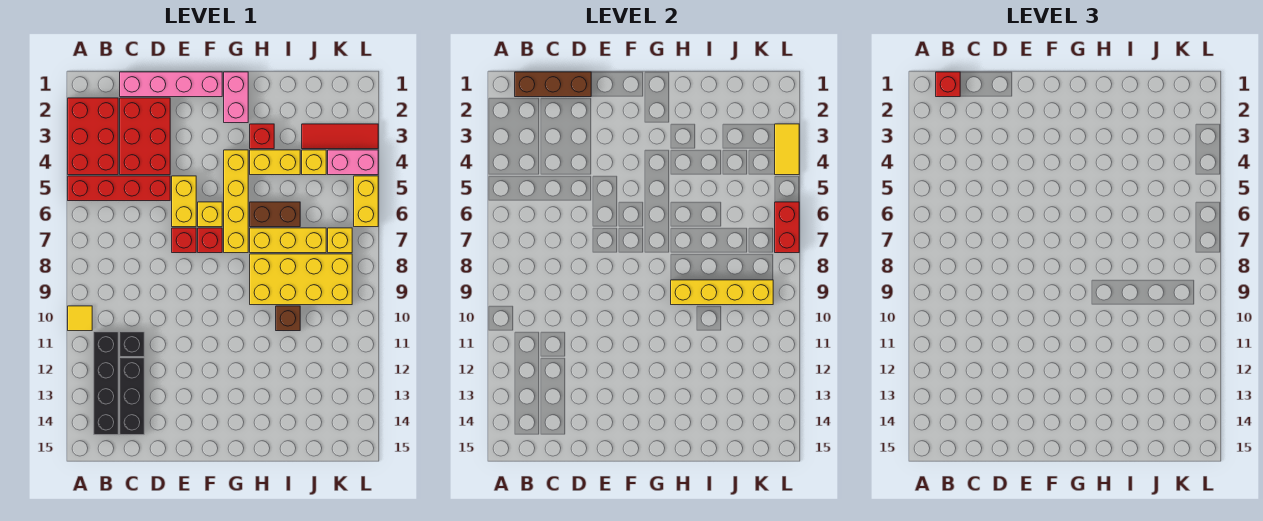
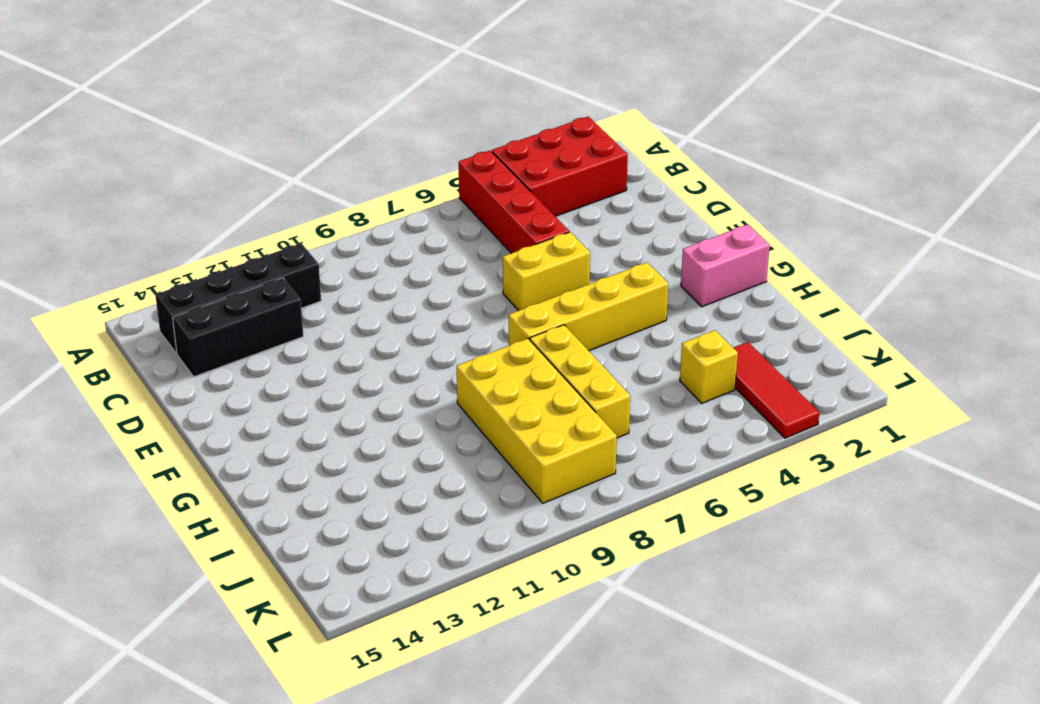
none -> yellow tile A10 level 1
none -> pink brick C1:F1 level 1
none -> red brick C2:D4 level 1
none -> black brick C11 level 1

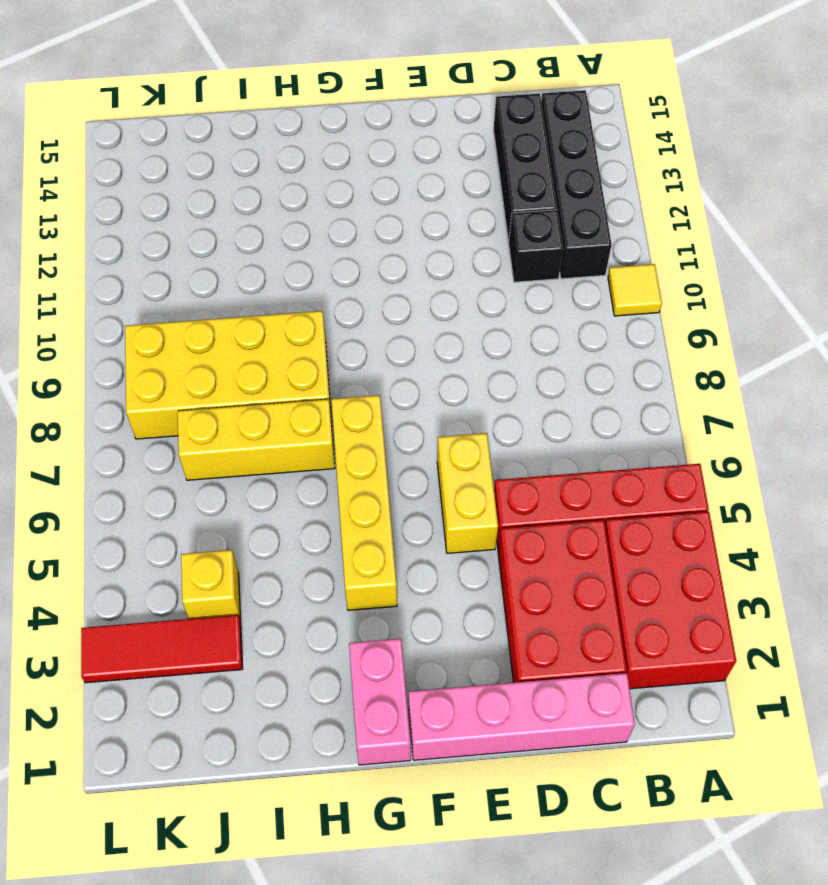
none -> red brick E7 level 1
none -> yellow brick F6 level 1
none -> red brick F7 level 1
none -> red brick H3 level 1

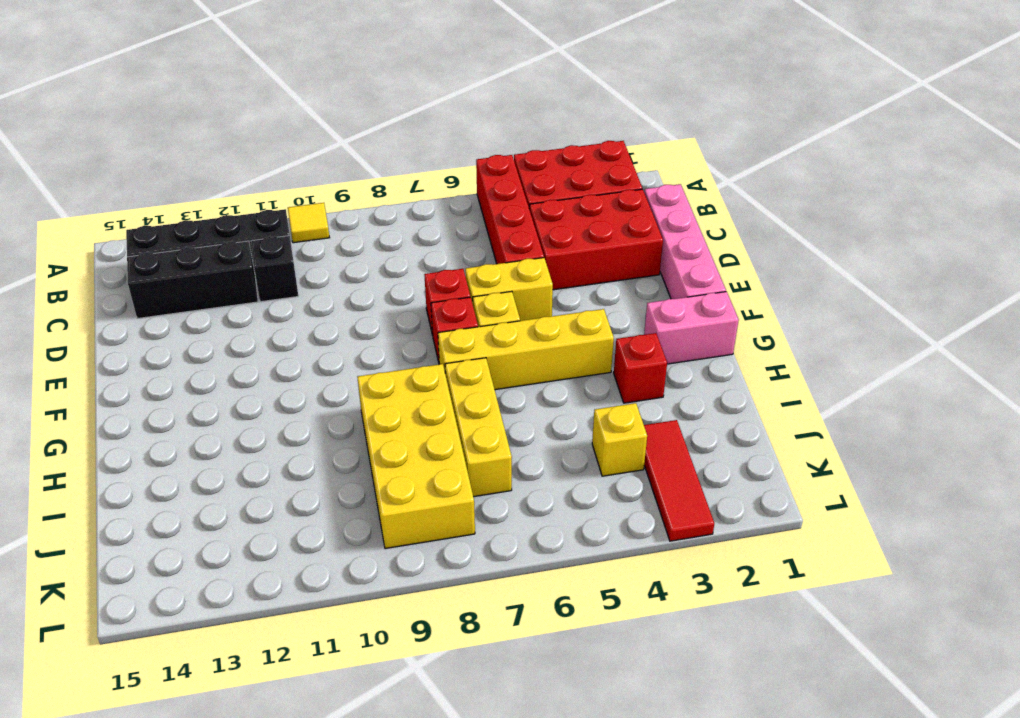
none -> yellow brick H4:I4 level 1
none -> brown brick H6:I6 level 1
none -> brown brick I10 level 1
none -> pink brick K4:L4 level 1

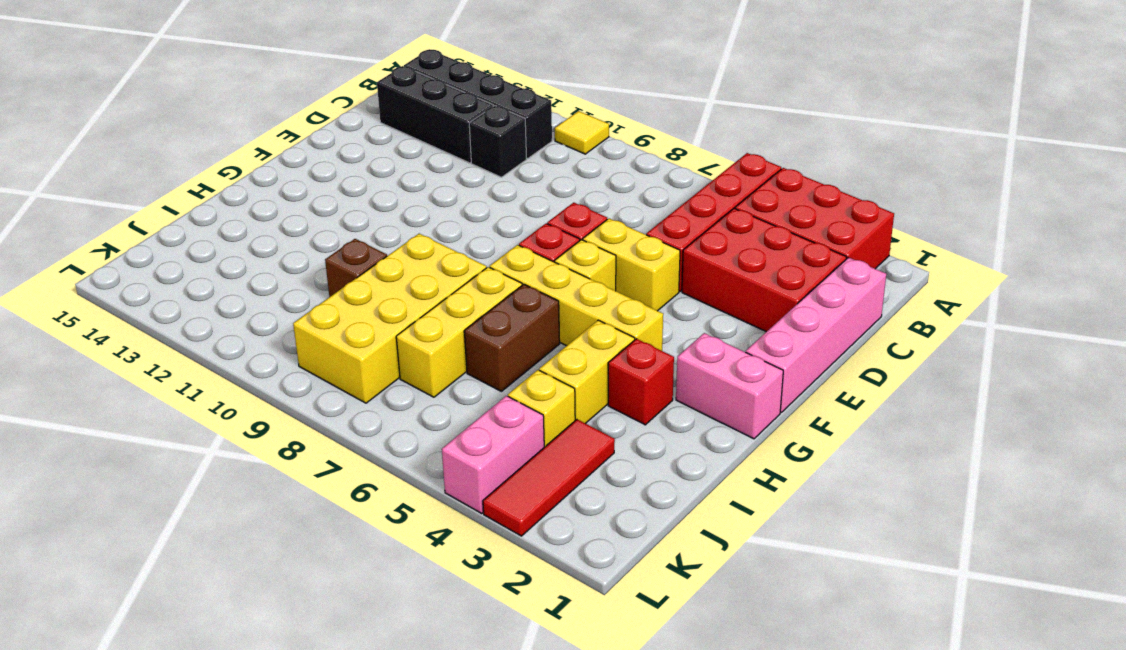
none -> yellow brick K7 level 1
none -> yellow brick L5:L6 level 1
none -> brown brick B1:D1 level 2
none -> yellow brick H9:K9 level 2

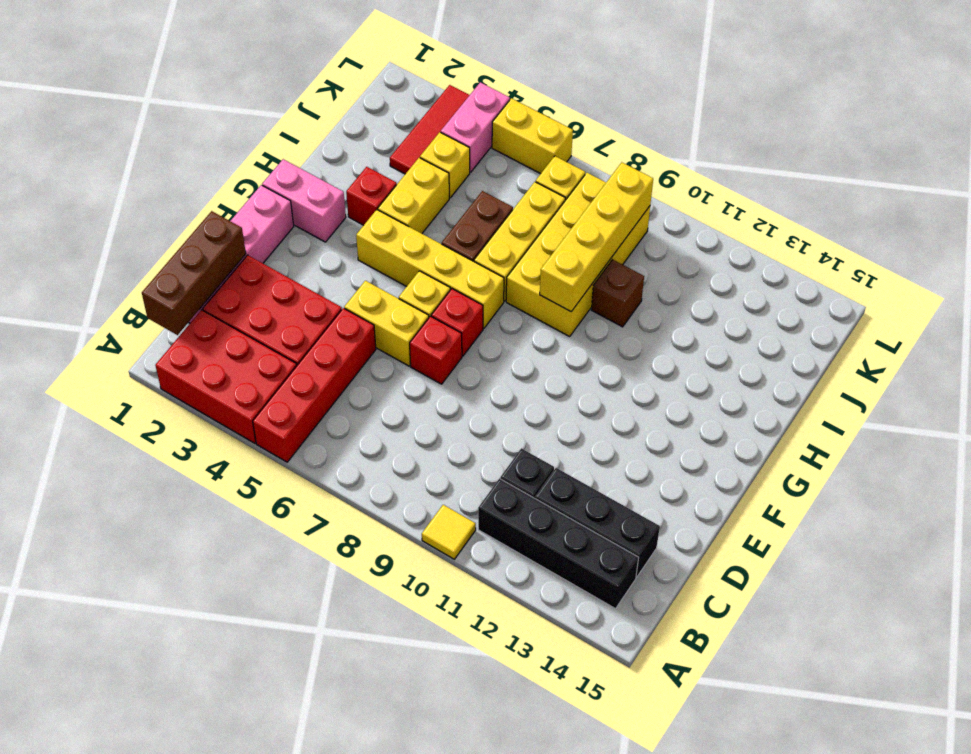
none -> yellow tile L3:L4 level 2
none -> red brick L6:L7 level 2
none -> red brick B1 level 3

